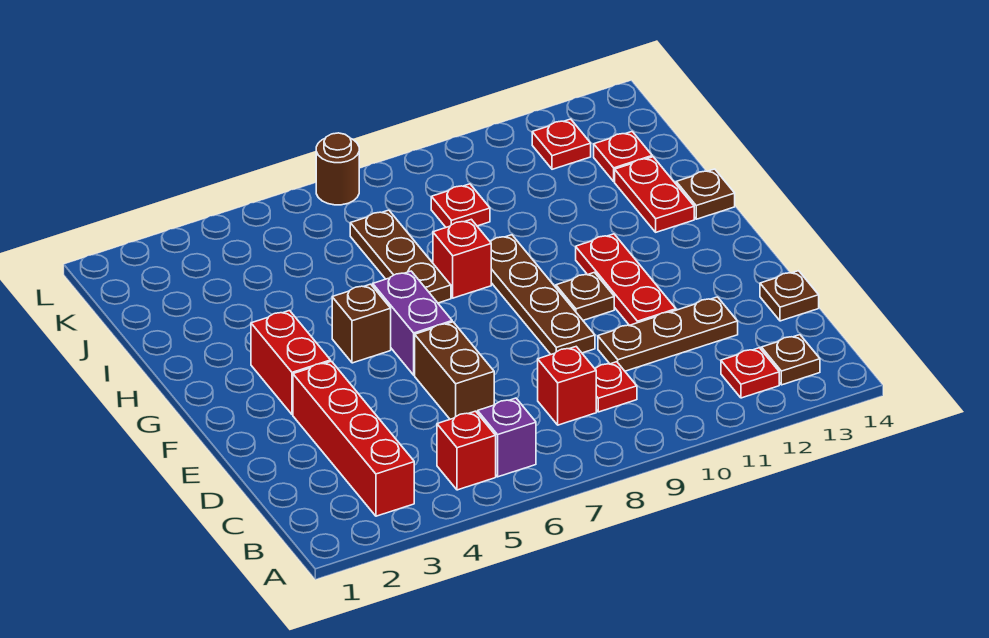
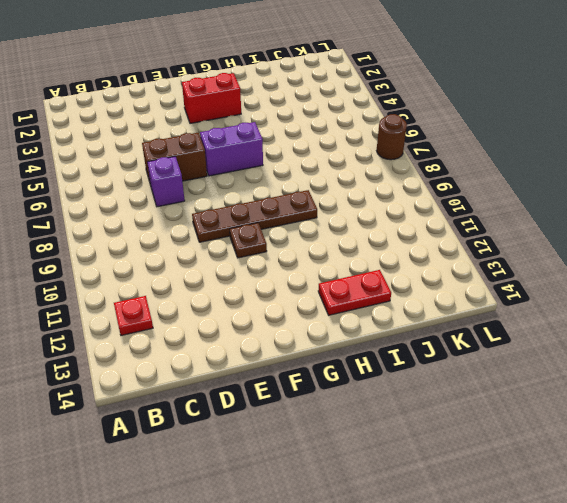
purple brick D7 level 1 -> purple brick B6 level 1
none -> red brick B3:E3 level 1
none -> red brick B5 level 1
none -> brown plate B13 level 1

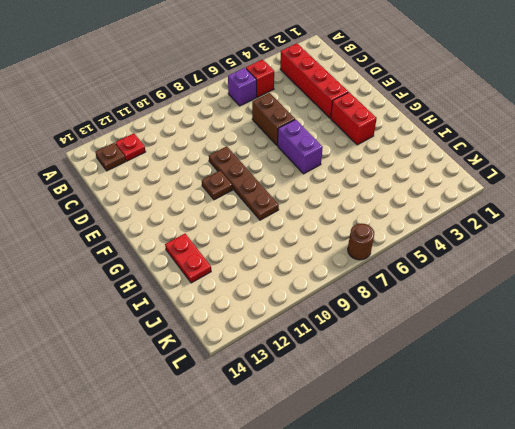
none -> red brick C8 level 1
none -> red plate C9 level 1
none -> brown plate D10:D12 level 1

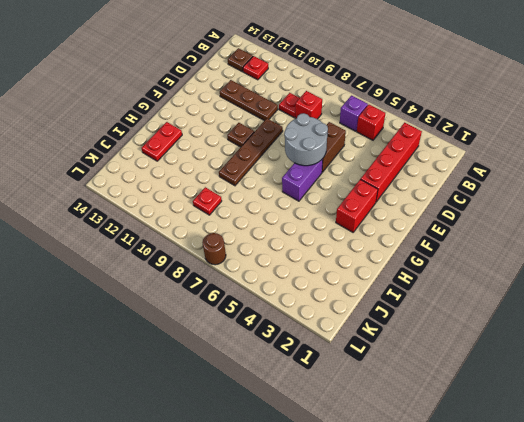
grey round brick E6:F7 level 2 -> none
none -> brown plate D14 level 1
none -> red plate E11:G11 level 1
none -> brown brick G5 level 1

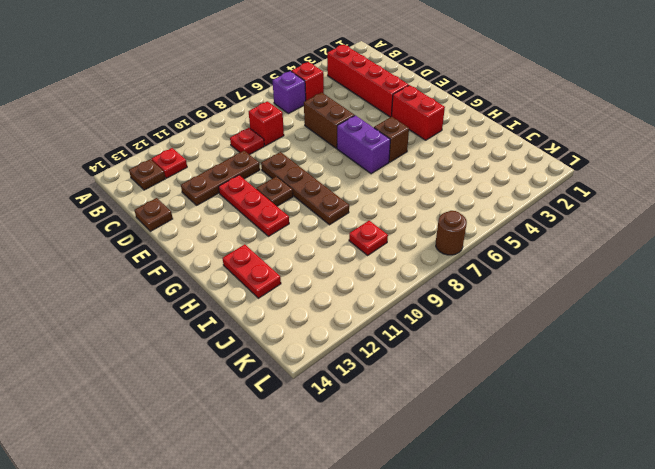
none -> brown plate H7:J7 level 1
none -> red brick H8 level 1
none -> brown plate H14 level 1

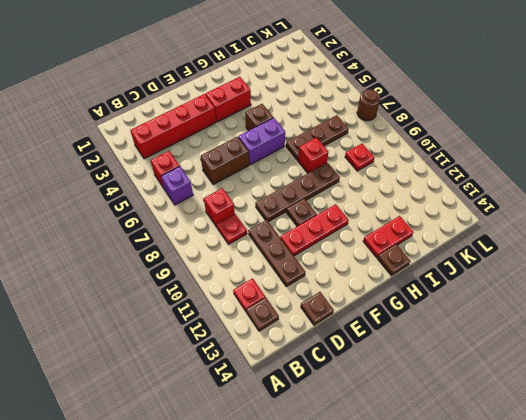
none -> red plate J13 level 1
none -> red plate K12 level 1

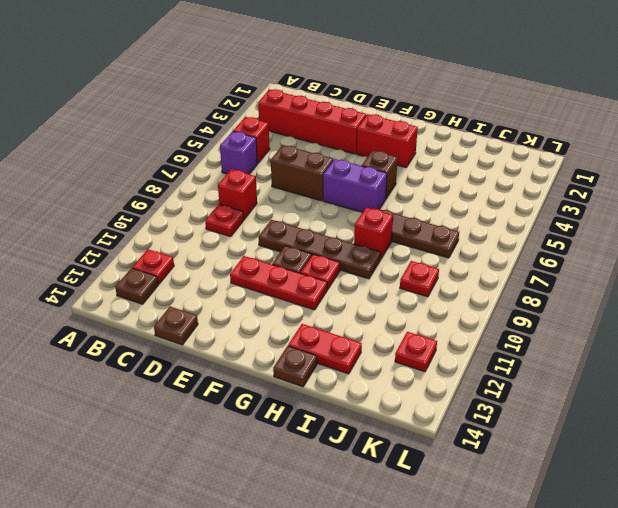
red plate G10 level 1 -> red plate J13 level 1
none -> brown plate D10:D12 level 1
none -> brown round brick L7 level 1

